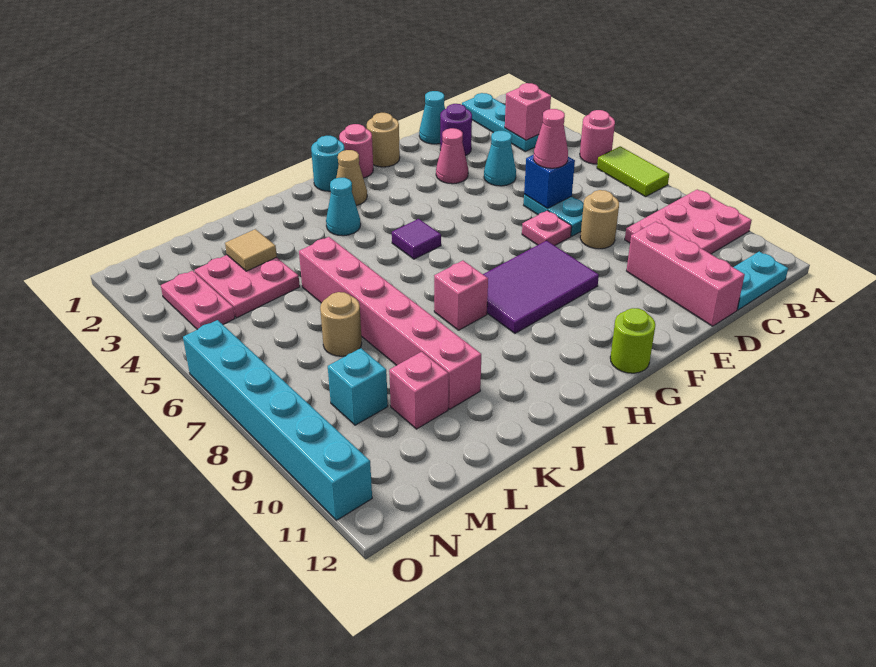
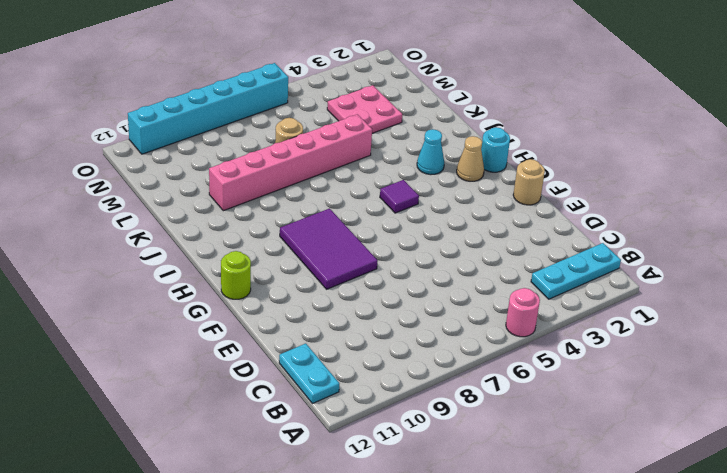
none -> lime tile A6:A7 level 1
none -> pink plate A9:C10 level 1
none -> cyan cone D1 level 1
none -> purple round brick D2 level 1

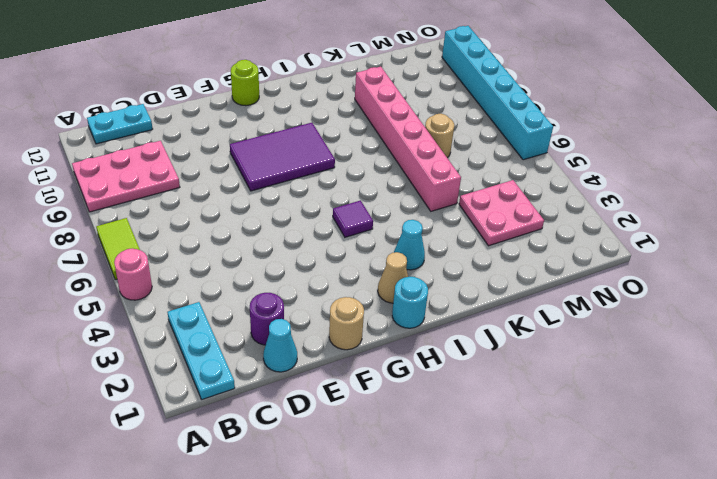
none -> cyan cone D4 level 1
none -> cyan plate D6:D7 level 1
none -> tan round brick D8 level 1
none -> pink brick D10:D12 level 1

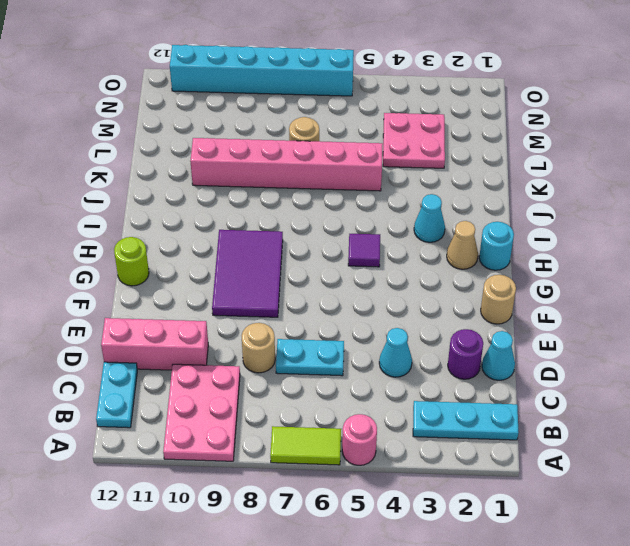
none -> pink cone E3 level 1
none -> pink plate E7 level 1
none -> pink round brick G1 level 1
none -> pink brick I8 level 1

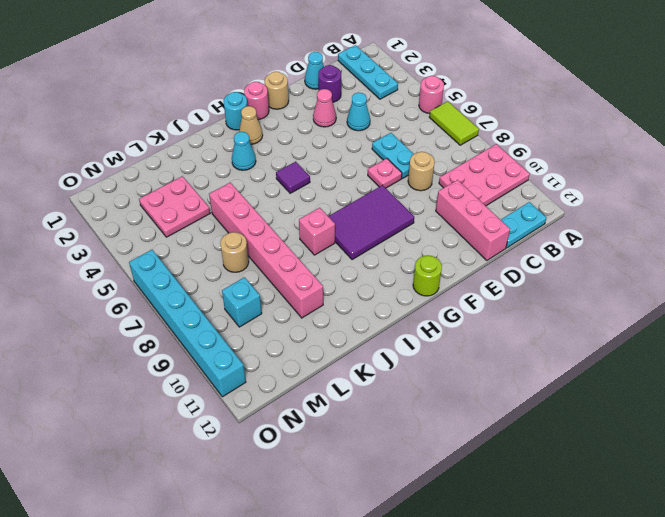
none -> pink brick L10 level 1
none -> pink plate N3:N4 level 1
none -> pink brick B3 level 2
none -> blue brick D6 level 2

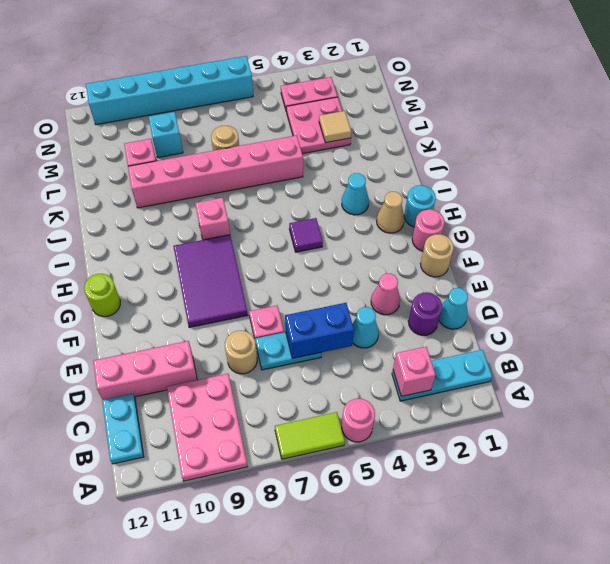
blue brick D5:D6 level 2 -> blue brick D6 level 2
none -> pink cone D6 level 3

